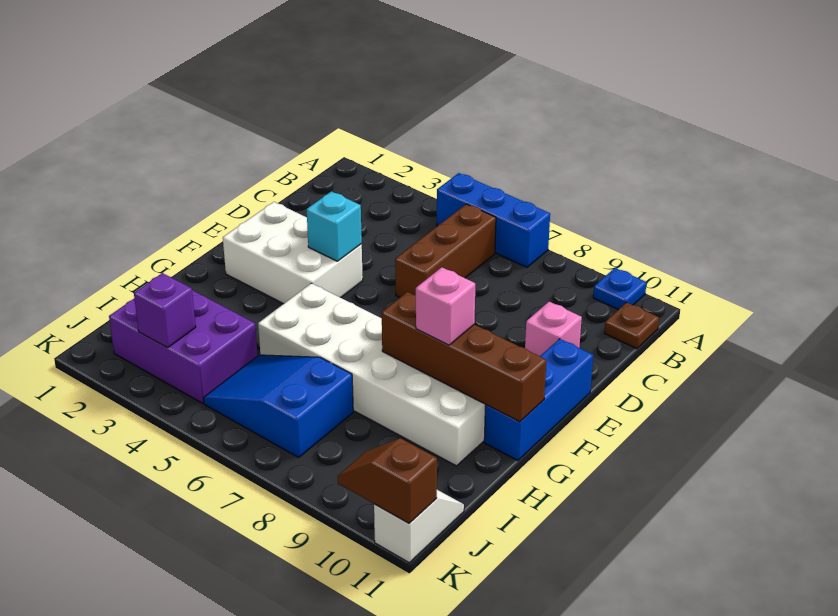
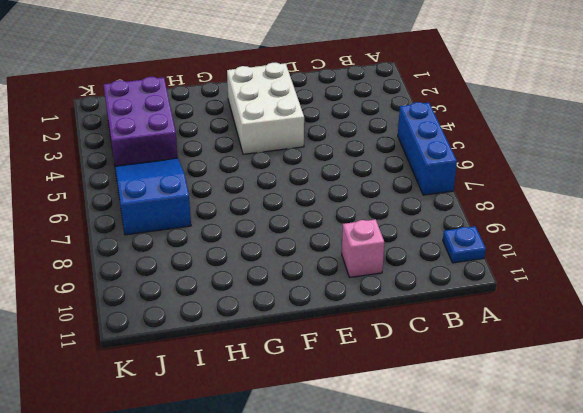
none -> brown brick B6:D6 level 1
none -> brown plate B11 level 1
none -> blue brick E11:G11 level 1

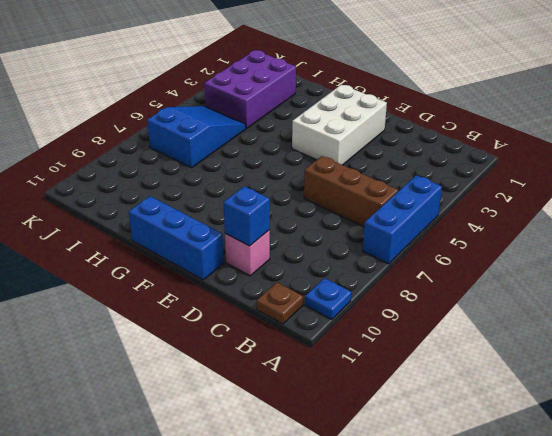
blue brick D10 level 2 -> none
none -> white brick G5:H10 level 1
none -> white slope J11:K11 level 1 top K
none -> cyan brick E4 level 2

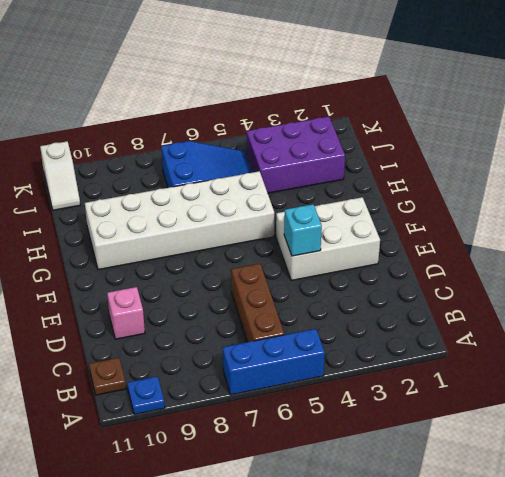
none -> blue brick E11:G11 level 1
none -> brown brick G8:G11 level 2
none -> purple brick J3 level 2

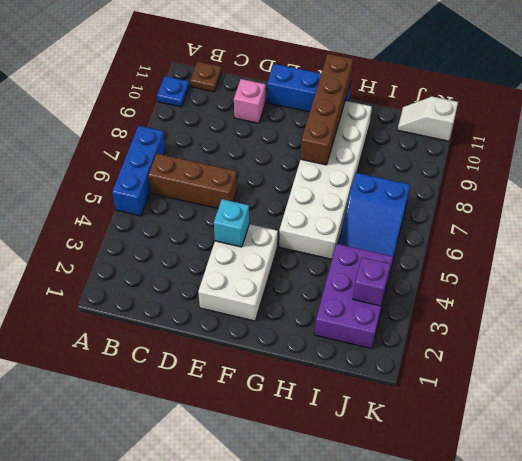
none -> brown slope K10:K11 level 2 top 11
none -> pink brick G9 level 3

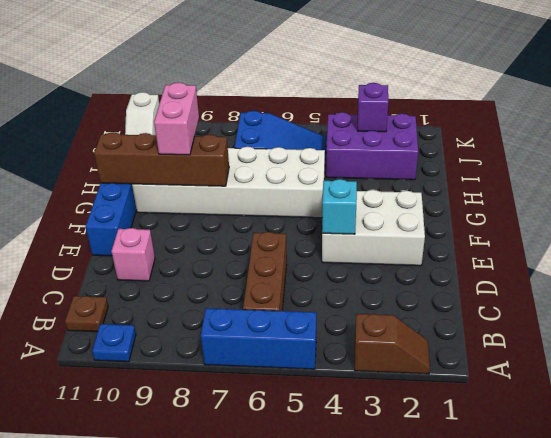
brown slope A2:A3 level 1 top 3 -> brown slope K10:K11 level 2 top 11
pink brick G9:H9 level 3 -> pink brick G9 level 3

